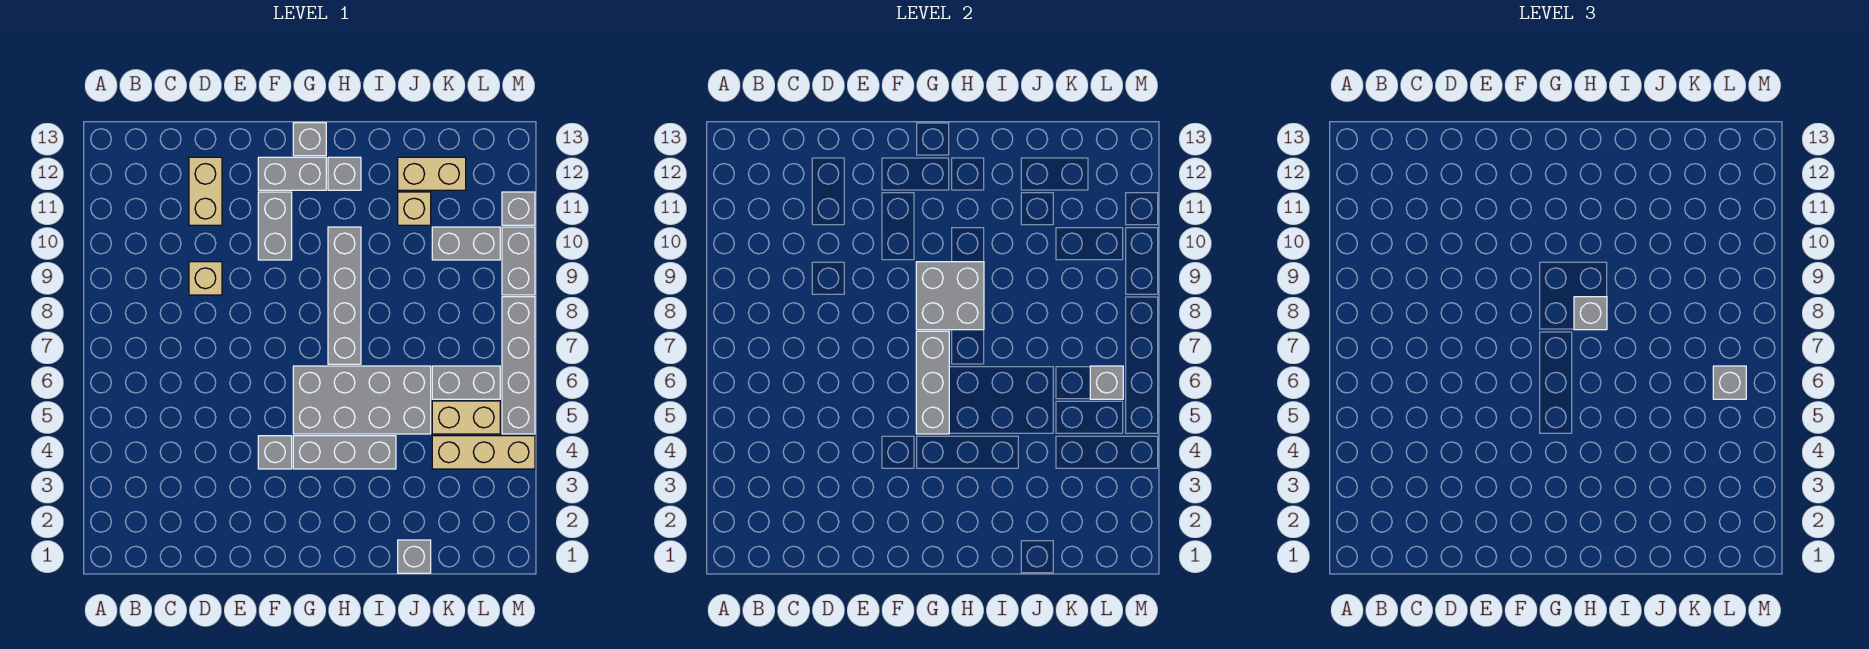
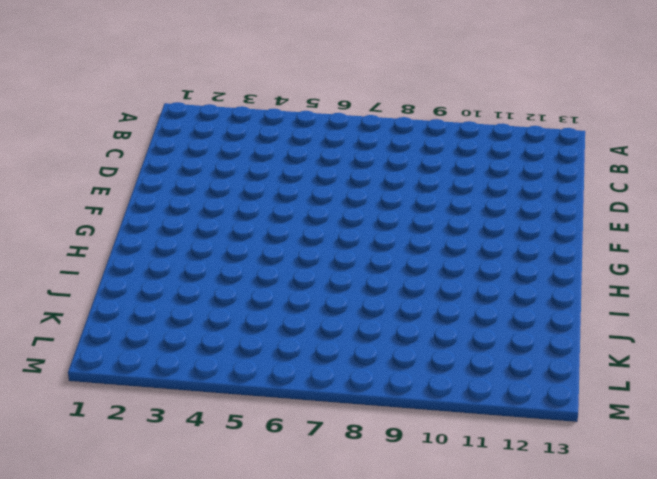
none -> tan brick D9 level 1
none -> tan brick D11:D12 level 1
none -> grey brick F4 level 1

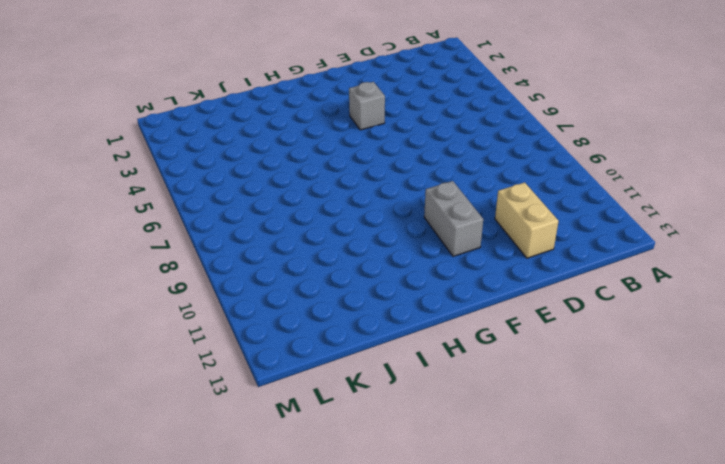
none -> tan brick D9 level 1
none -> grey brick F12:G12 level 1
none -> grey brick G4:I4 level 1

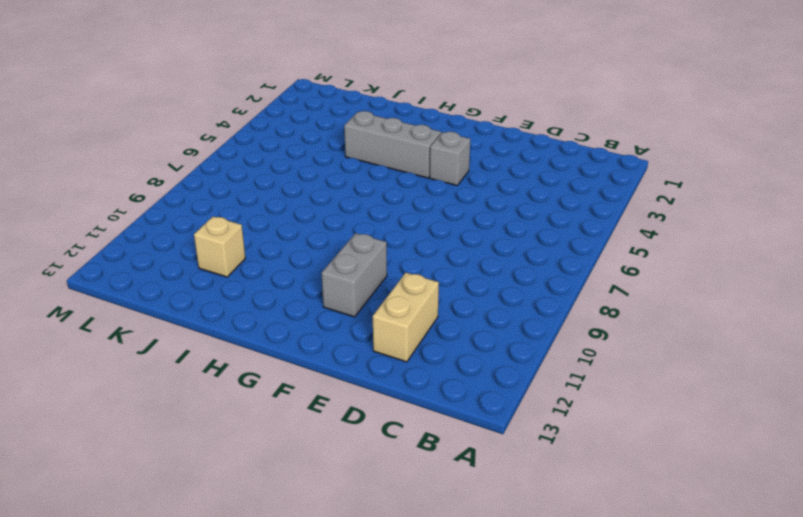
none -> tan brick D9 level 1
none -> grey brick F12:G12 level 1
none -> grey brick G5:J6 level 1

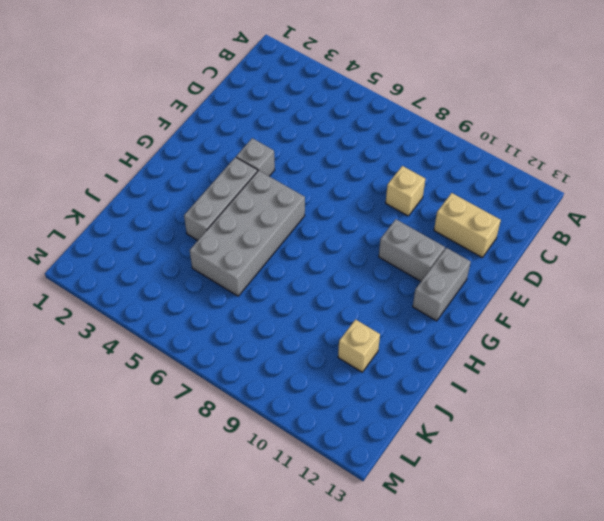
none -> grey brick G13 level 1
none -> grey brick H7:H10 level 1
none -> grey brick H12 level 1

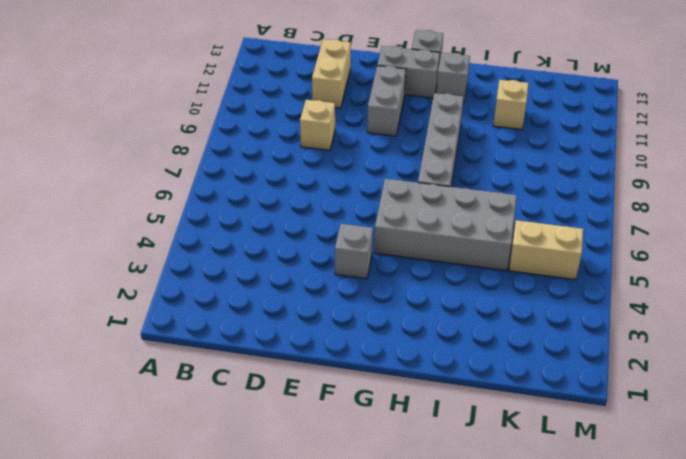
none -> grey brick G4:I4 level 1
none -> grey brick J1 level 1
none -> tan brick J12:K12 level 1

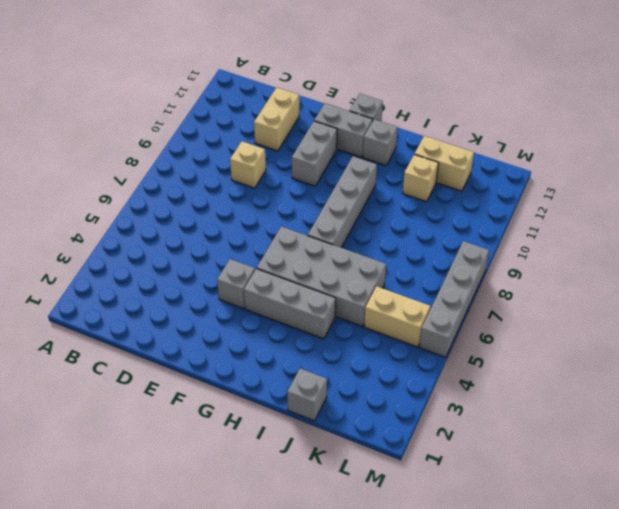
none -> tan brick K4:M4 level 1
none -> grey brick K6:L6 level 1
none -> grey brick K10:L10 level 1

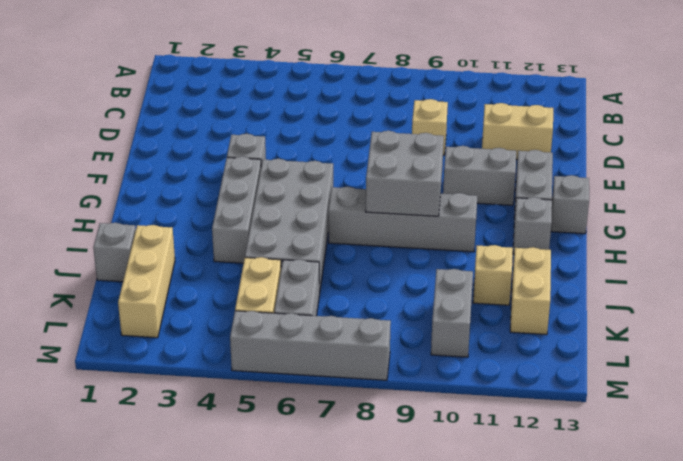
tan brick J2:L2 level 1 -> tan brick K4:M4 level 1
none -> grey brick M9:M10 level 1
none -> grey brick M11 level 1
none -> grey brick G5:G7 level 2

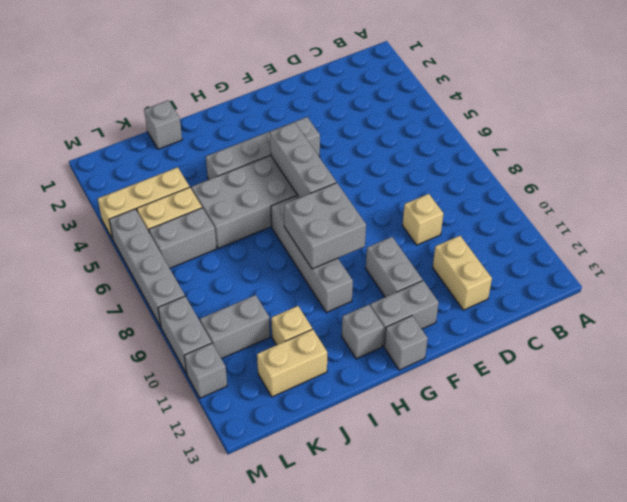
none -> grey brick L6 level 2
none -> grey brick H8 level 3
none -> grey brick L6 level 3

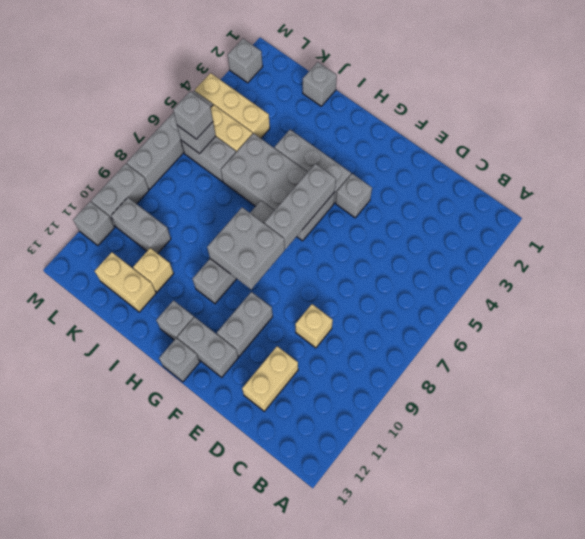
grey brick M2 level 1 -> grey brick H8 level 3

